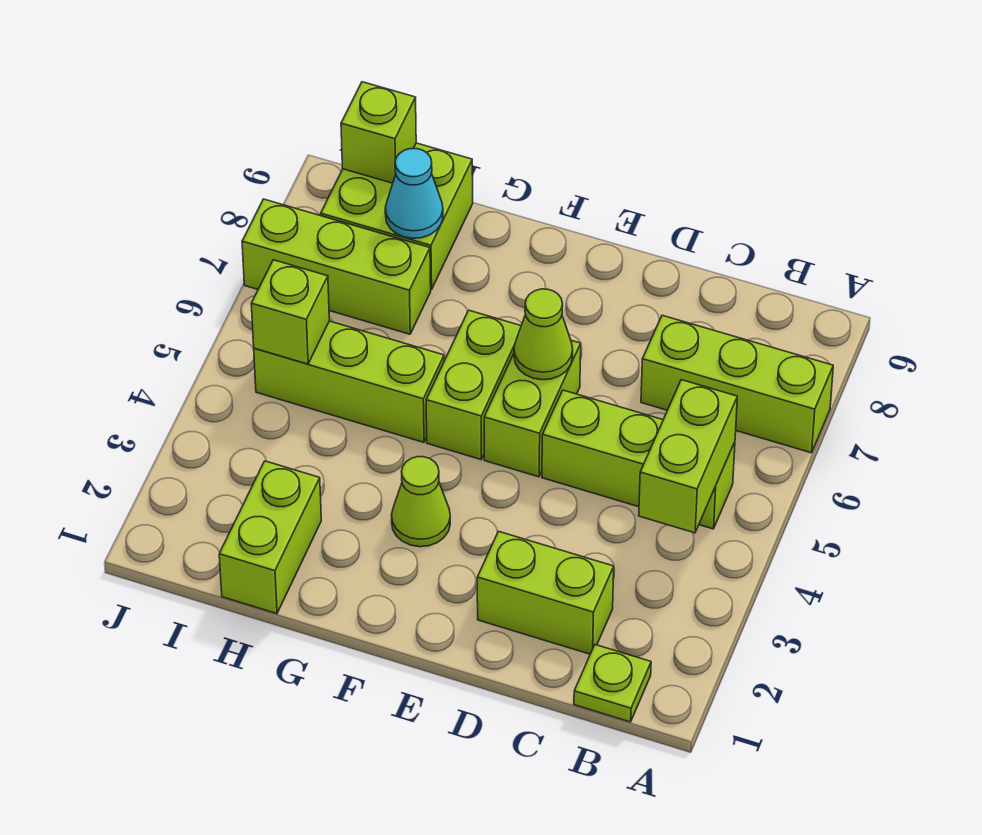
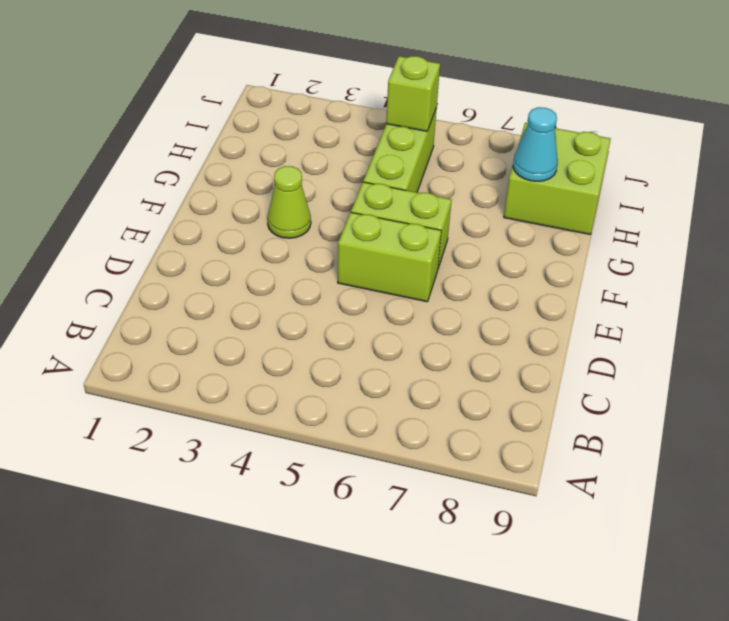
none -> lime brick A7:C7 level 1
none -> lime plate B1 level 1
none -> lime brick B5:D5 level 1

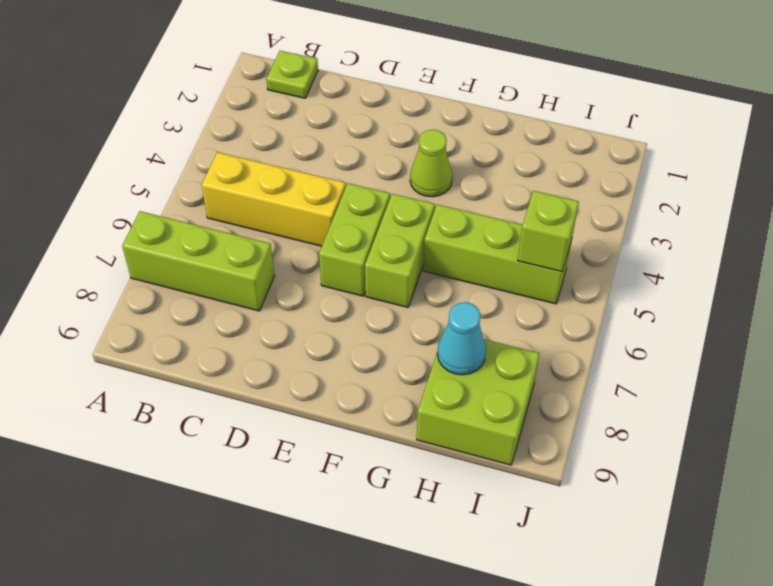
yellow brick B5:D5 level 1 -> lime brick B5:D5 level 1
none -> lime brick C2:D2 level 1
none -> lime brick H1:H2 level 1
none -> lime brick H7:J7 level 1

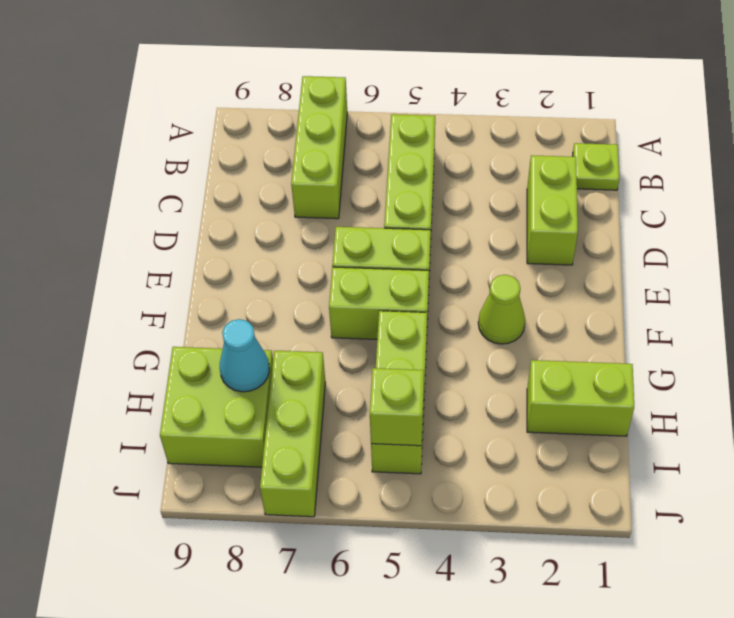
none -> lime brick B4:B5 level 2
none -> lime cone E6 level 2
none -> lime brick I9 level 2

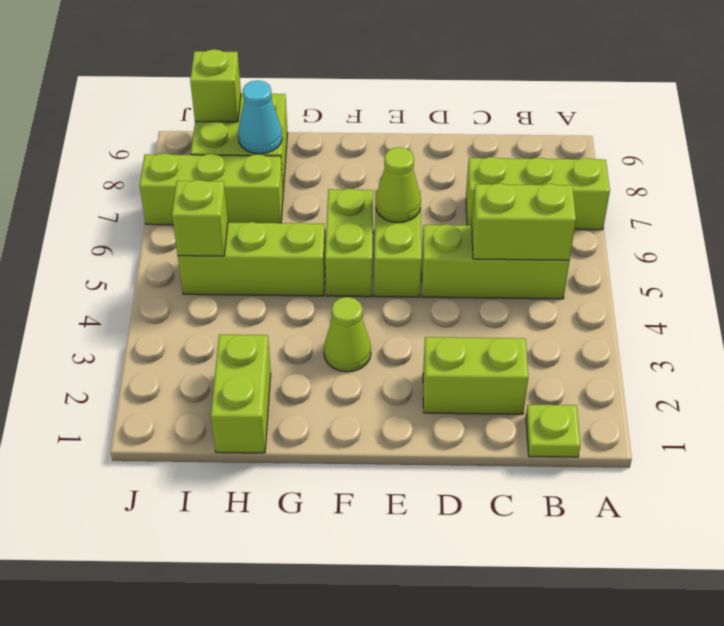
lime brick B5:C5 level 2 -> lime brick B4:B5 level 2

